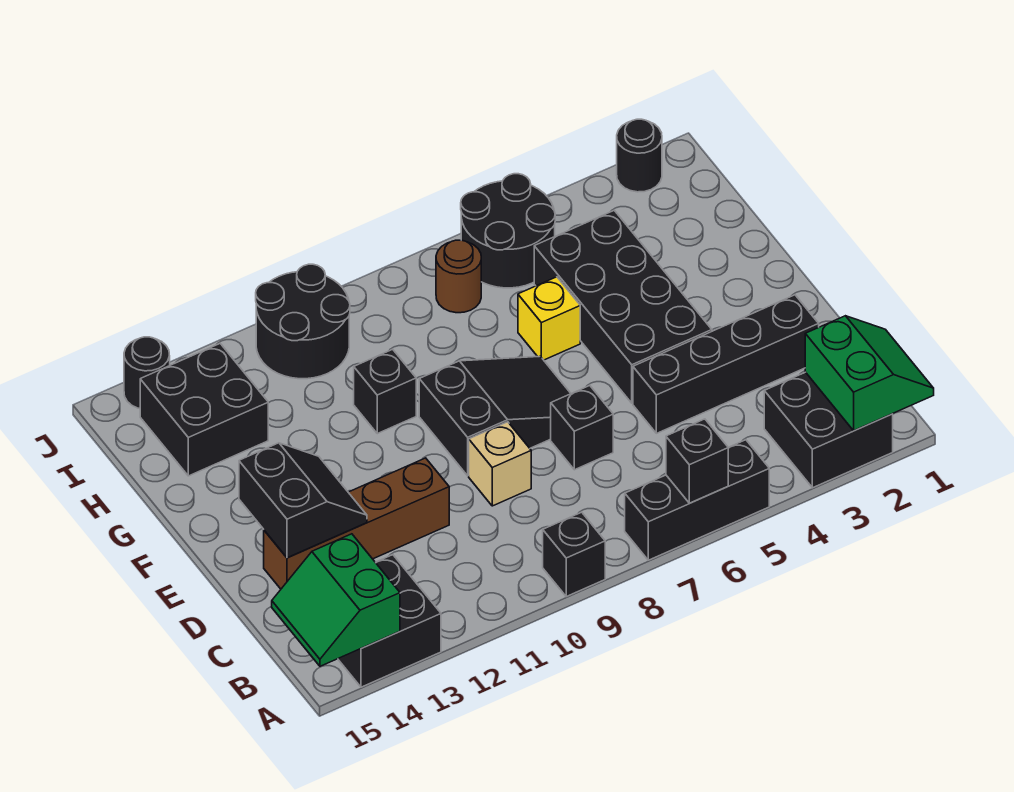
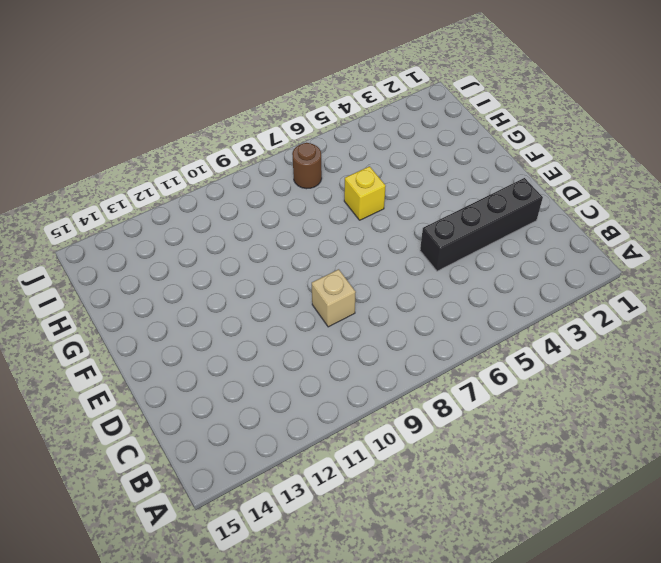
none -> black brick A2:B3 level 1
none -> black brick A5:A7 level 1
none -> black brick A9 level 1

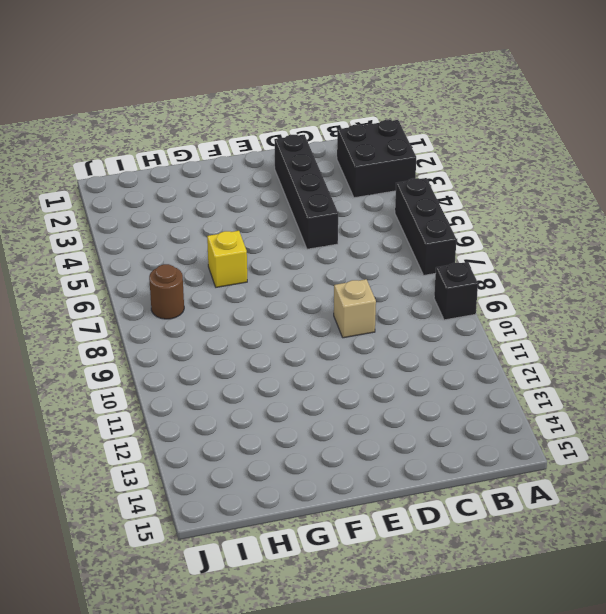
none -> black brick A13:B14 level 1
none -> black brick D7 level 1
none -> brown brick D11:D14 level 1

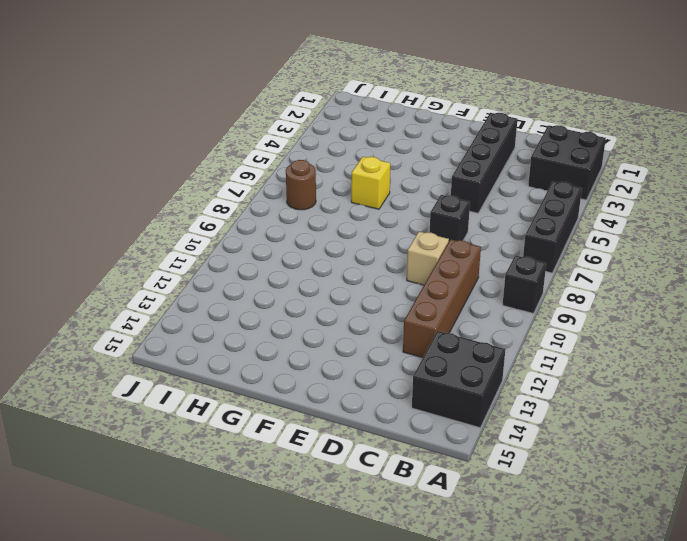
brown brick C9:C12 level 1 -> brown brick D11:D14 level 1
none -> black brick E4:H5 level 1
none -> black slope E7:F9 level 1 top 9
none -> black brick G10 level 1

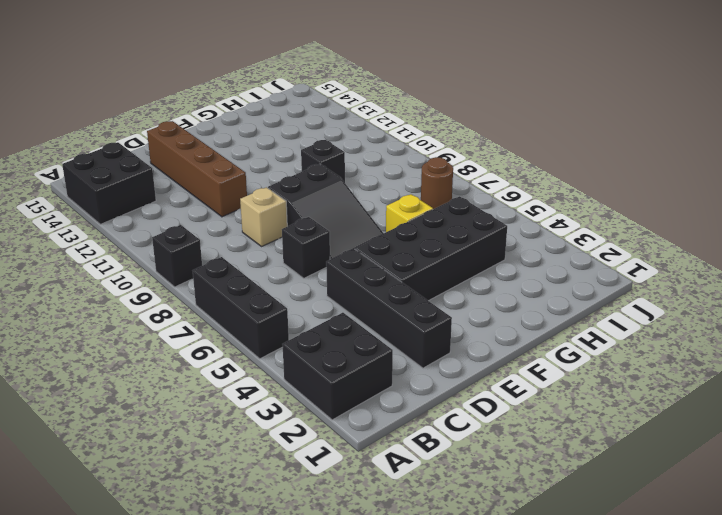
none -> black brick H13:I14 level 1
none -> black round brick I5:J6 level 1
none -> black round brick I10:J11 level 1

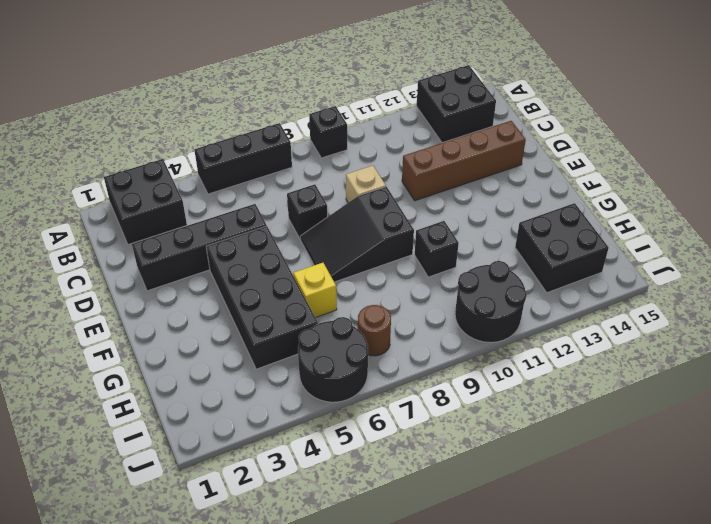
none -> black round brick J2 level 1
none -> black round brick J14 level 1
none -> green slope A1:B2 level 2 top 2

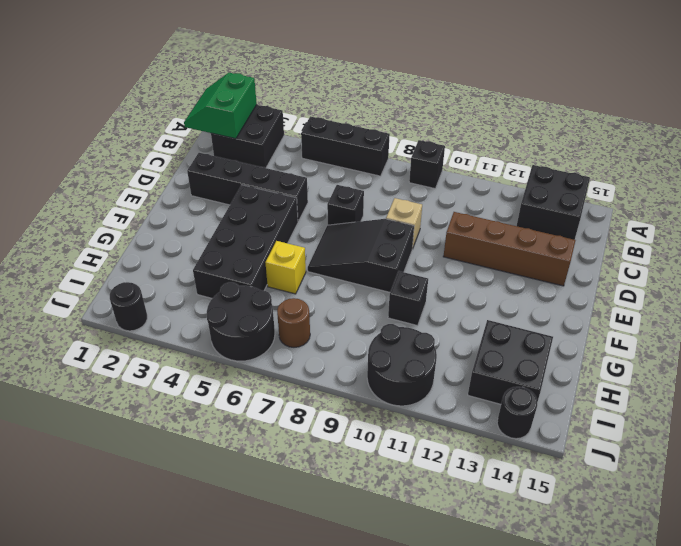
none -> black brick A6 level 2
none -> green slope A14:B15 level 2 top 14
none -> black slope D13:E14 level 2 top 14

